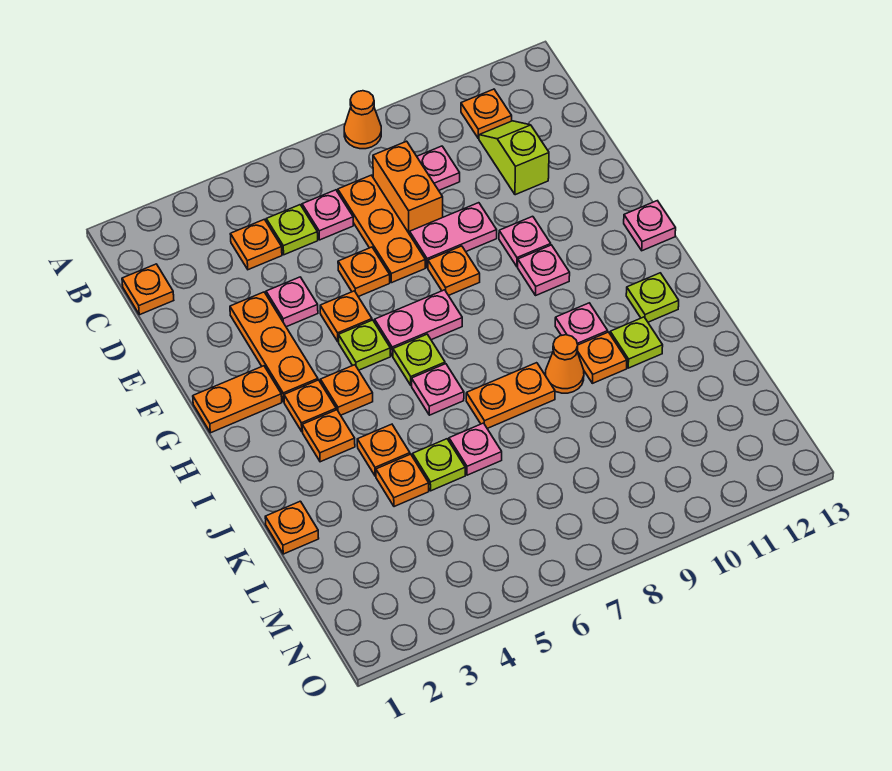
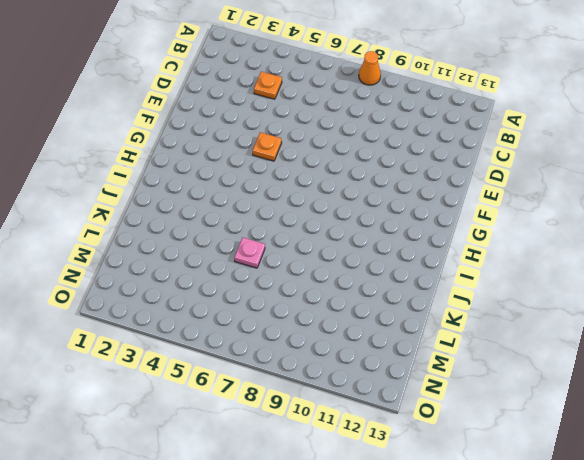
none -> orange plate B11 level 1
none -> orange plate C1 level 1
none -> lime plate C5 level 1
none -> pink plate C6 level 1

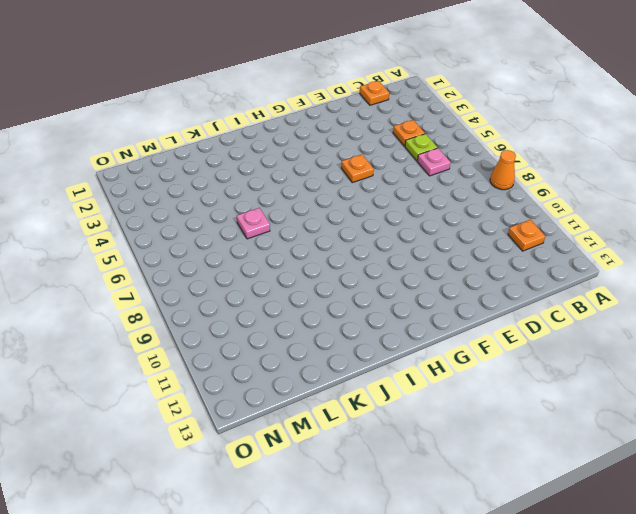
none -> orange plate C7:E7 level 1
none -> orange brick C8:D8 level 1
none -> pink plate C9 level 1
none -> lime slope C11:D11 level 1 top D

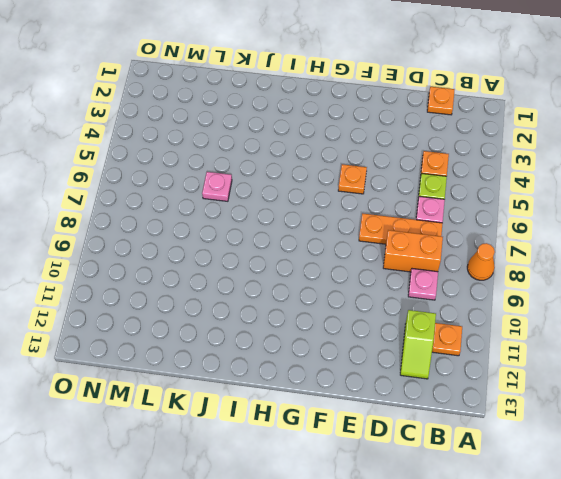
lime slope C11:C12 level 1 top 11 -> lime slope C11:D11 level 1 top D
none -> orange plate E3:G3 level 1
none -> pink plate E4 level 1
none -> orange plate E6 level 1
none -> pink plate E8:E9 level 1

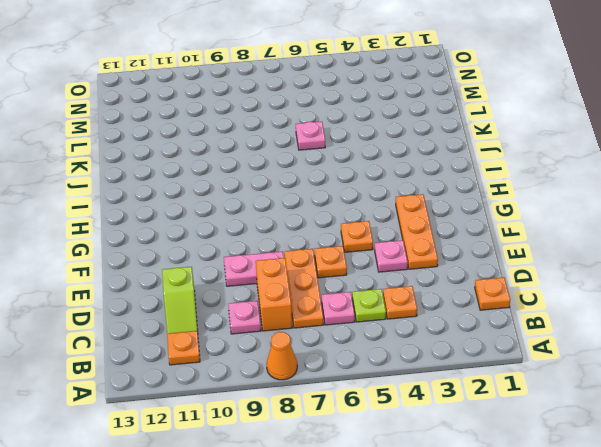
none -> orange plate F8 level 1
none -> pink plate F10 level 1
none -> orange plate G1:G2 level 1
none -> lime plate G5 level 1

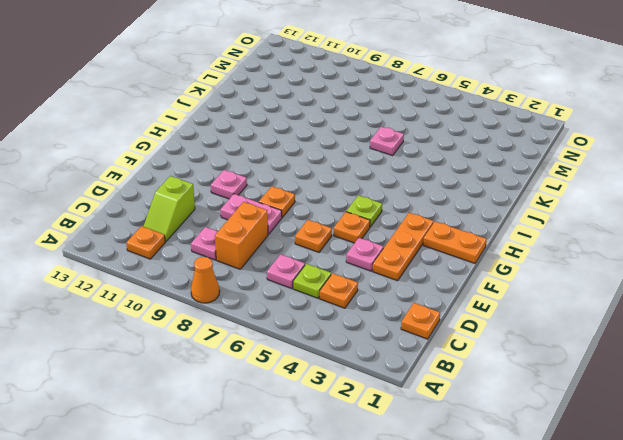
none -> orange plate C7:E7 level 1
none -> pink plate G6:G7 level 1
none -> pink plate G10 level 1
none -> pink plate G13 level 1

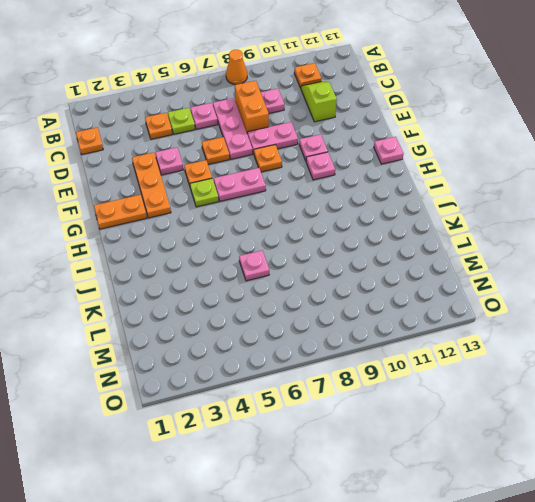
pink plate C7:E7 level 1 -> orange plate C7:E7 level 1
none -> orange plate H3 level 1
none -> orange plate H4 level 1
none -> lime plate H6 level 1
none -> orange plate I3 level 1

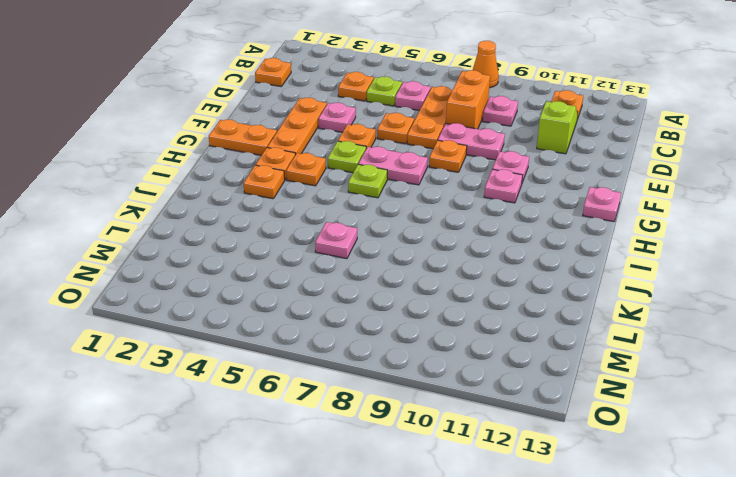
none -> pink plate I6 level 1
none -> pink plate I10 level 1
none -> lime plate I12 level 1
none -> orange plate J4 level 1

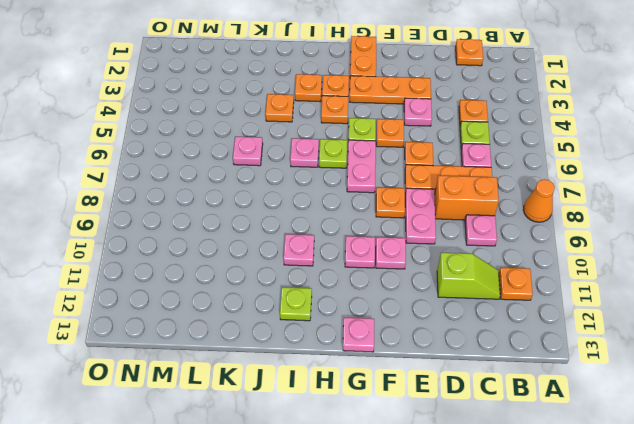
none -> orange plate J7:J8 level 1
none -> orange cone J9 level 1
none -> orange plate J10 level 1
none -> lime plate J11 level 1

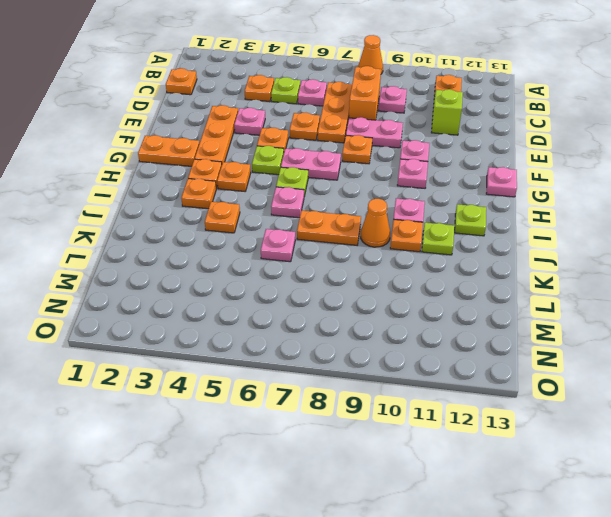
none -> orange plate K1 level 1
none -> orange plate K4 level 1
none -> lime plate K5 level 1

